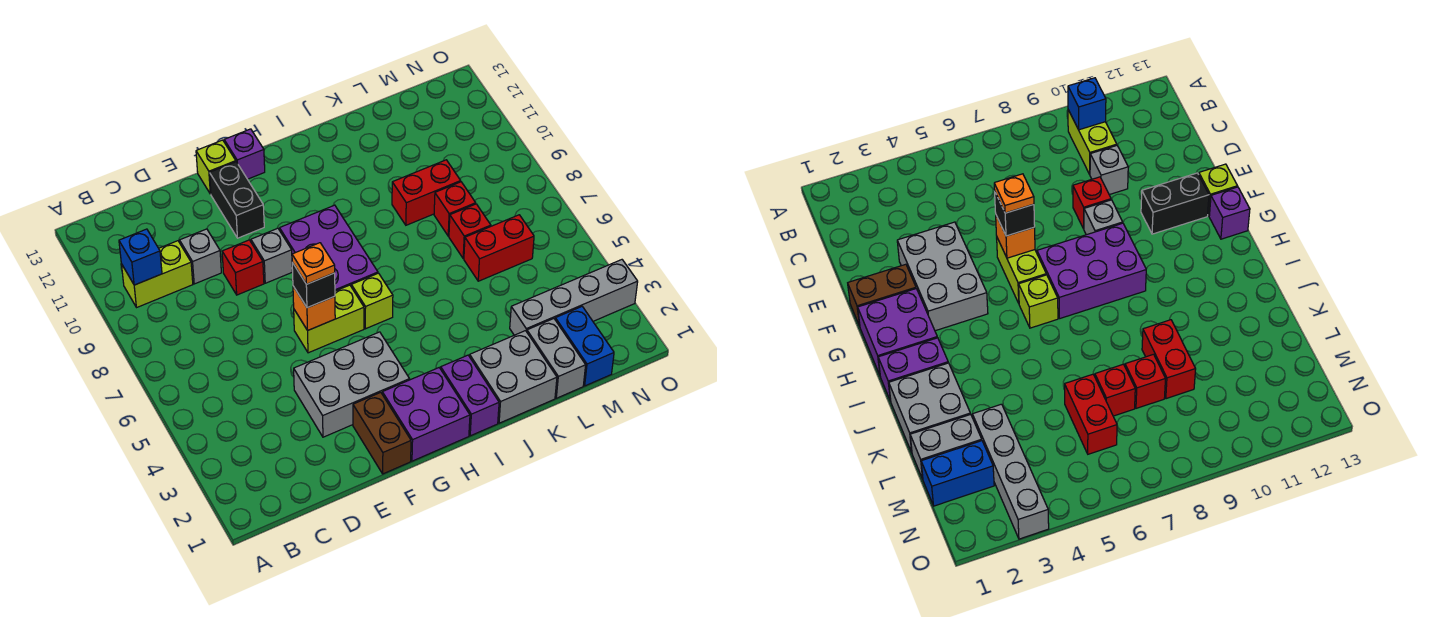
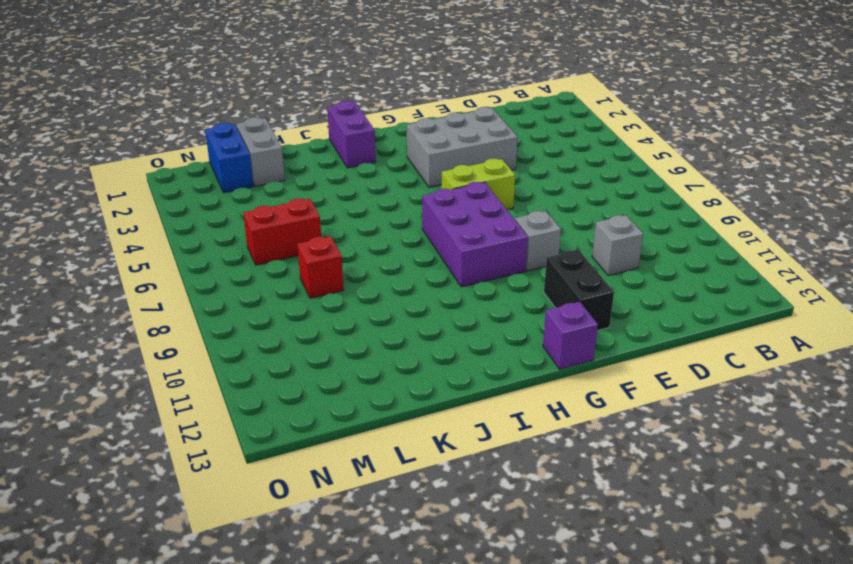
none -> lime brick B10:C10 level 1
none -> red brick E9 level 1
none -> brown brick F1:F2 level 1

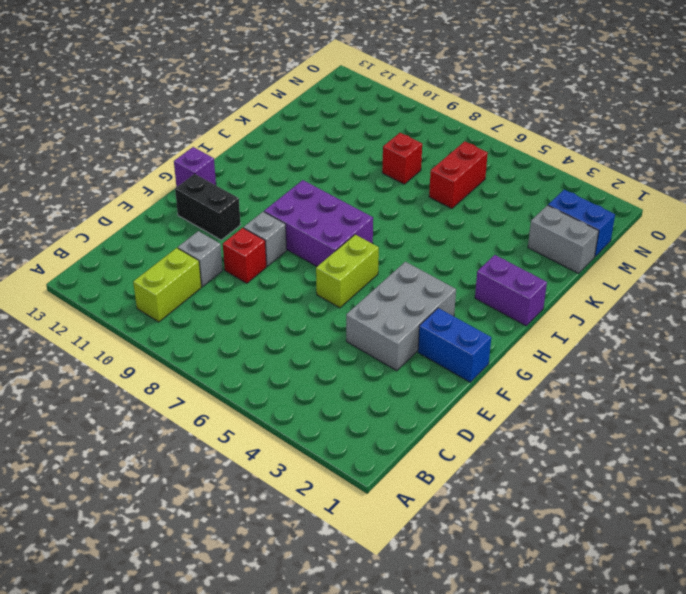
blue brick F1:F2 level 1 -> brown brick F1:F2 level 1
none -> lime brick F13 level 1
none -> purple brick G1:H2 level 1
none -> lime brick H6 level 1

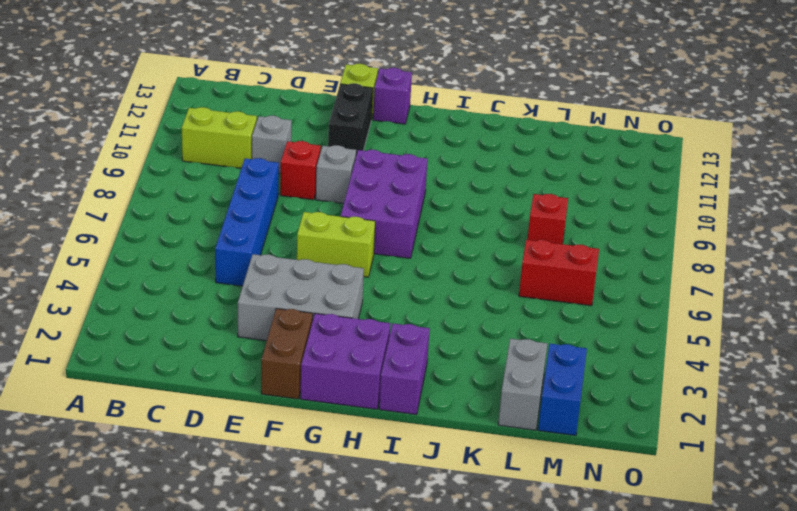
blue brick D5:D8 level 1 -> none
none -> lime brick H6 level 1
none -> grey brick J1:K2 level 1
none -> red brick K9:L9 level 1

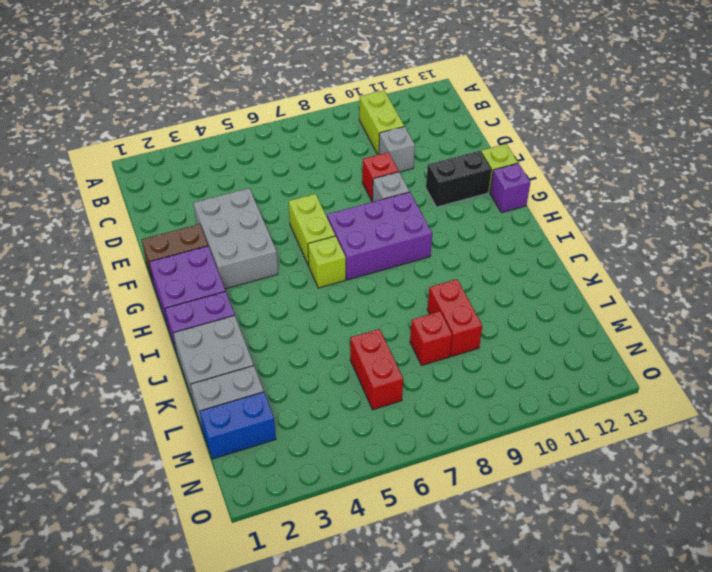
none -> grey brick L3:O3 level 1
none -> red brick L7 level 1
none -> blue brick B10 level 2

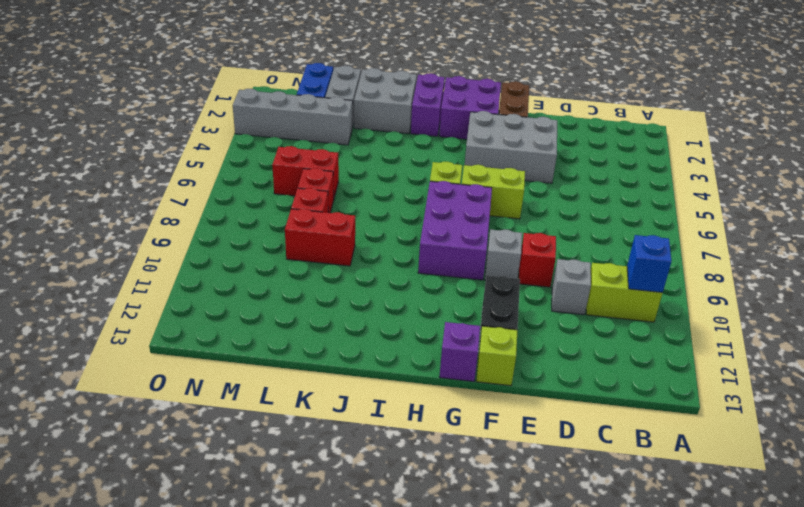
none -> orange brick F6 level 2
none -> black brick F6 level 3
none -> orange plate F6 level 4

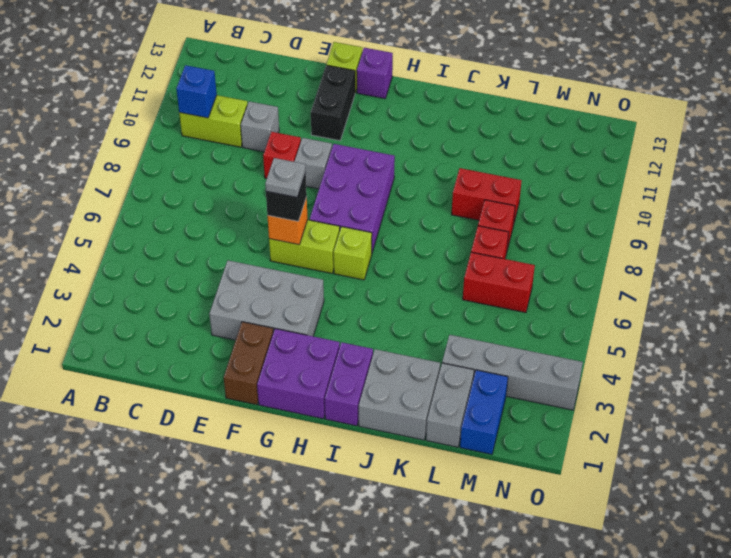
grey plate F6 level 4 -> orange plate F6 level 4

